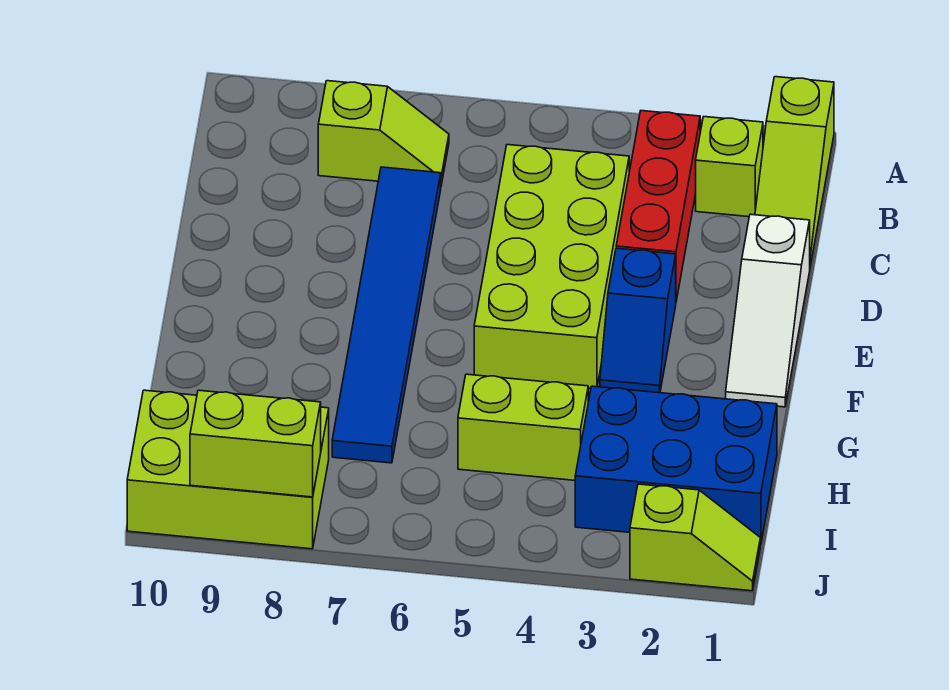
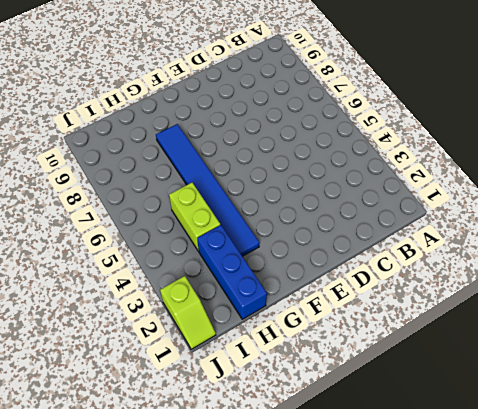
blue tile G3:G8 level 1 -> blue tile C7:H7 level 1
blue brick H1:H3 level 1 -> blue brick H1:I3 level 1
none -> lime slope A1:C1 level 1 top A
none -> lime brick B2 level 1
none -> red brick B3:D3 level 1

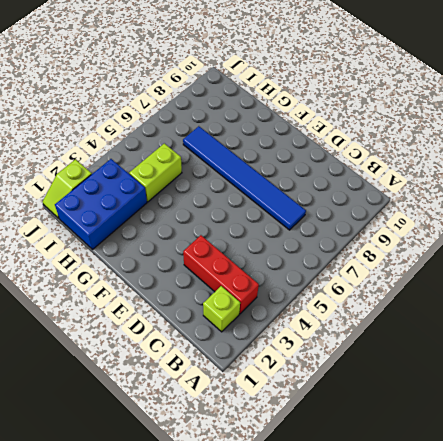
none -> lime slope A1:C1 level 1 top A
none -> lime slope B7:B8 level 1 top 8
none -> lime brick C4:F5 level 1

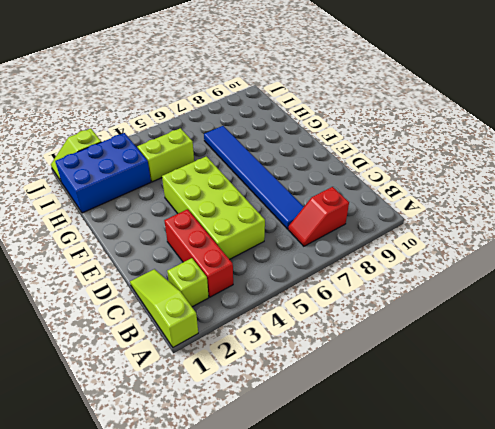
red slope B7:B8 level 1 top 8 -> lime slope B7:B8 level 1 top 8
none -> white slope D1:F1 level 1 top D
none -> blue slope E3:F3 level 1 top E
none -> lime brick I8:J10 level 1

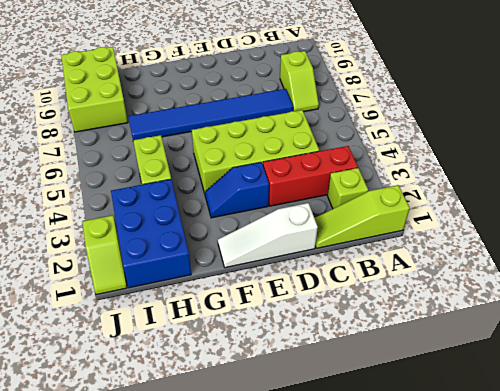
none -> lime brick J8:J9 level 2

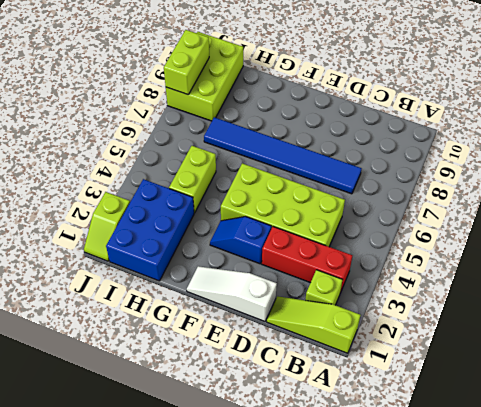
none -> lime slope B7:B8 level 1 top 8

